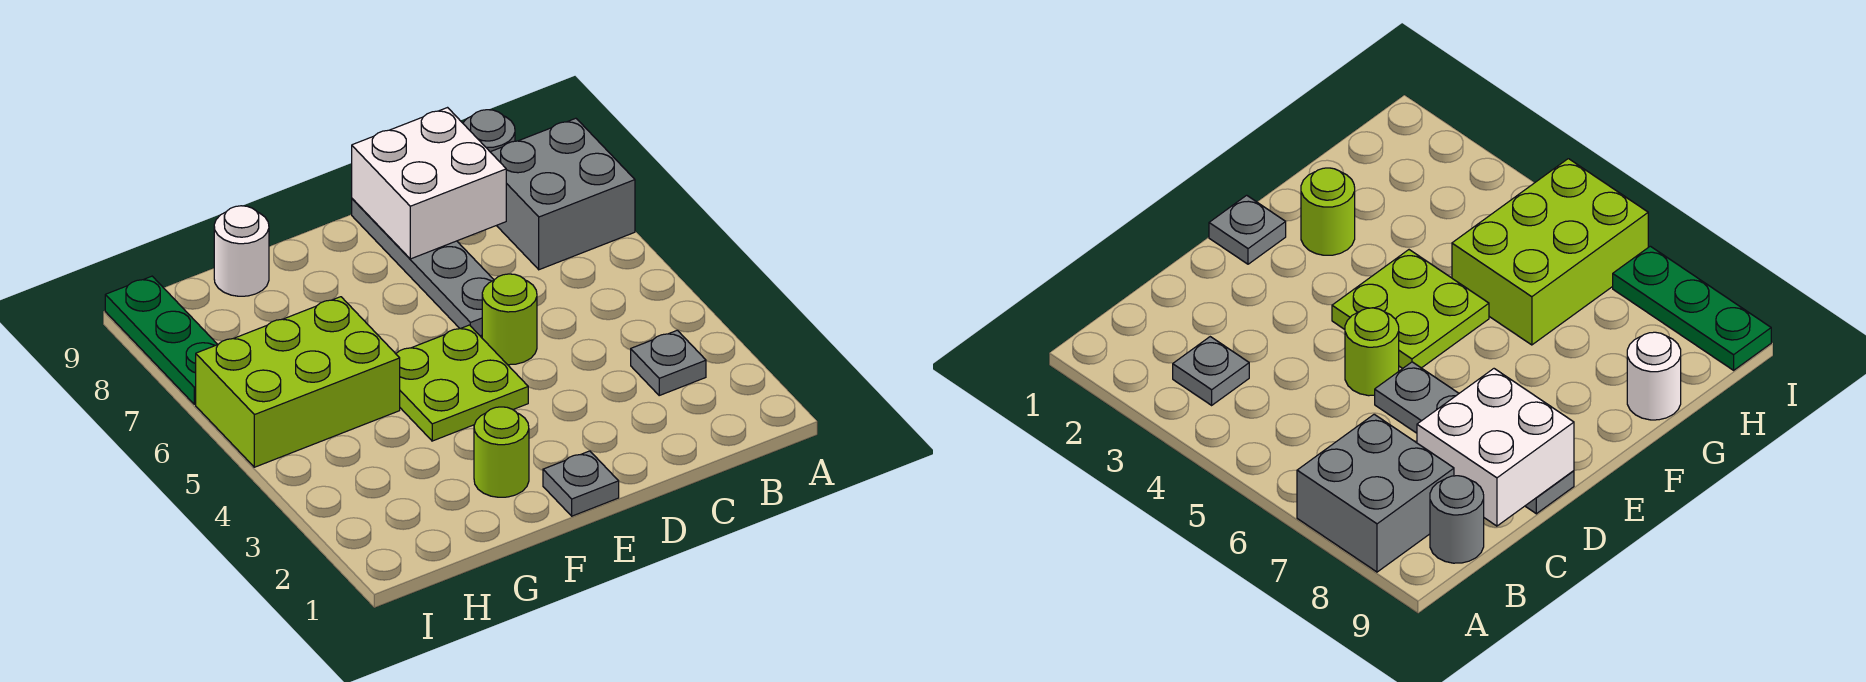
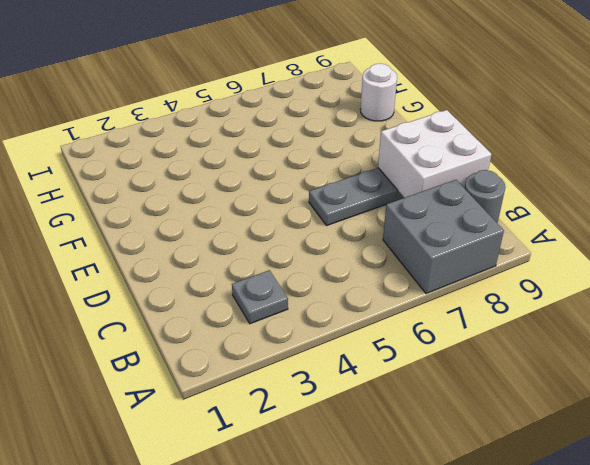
none -> lime round brick D5 level 1
none -> grey plate E1 level 1
none -> lime plate E4:F5 level 1

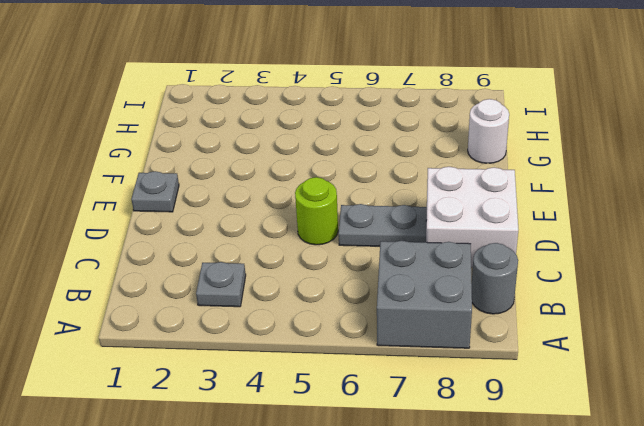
none -> lime plate E4:F5 level 1
none -> lime round brick F2 level 1
none -> lime brick G5:I6 level 1

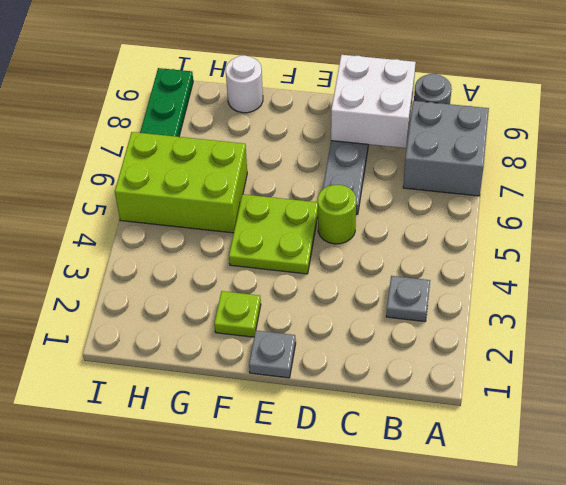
lime plate F2 level 1 -> lime round brick F2 level 1

